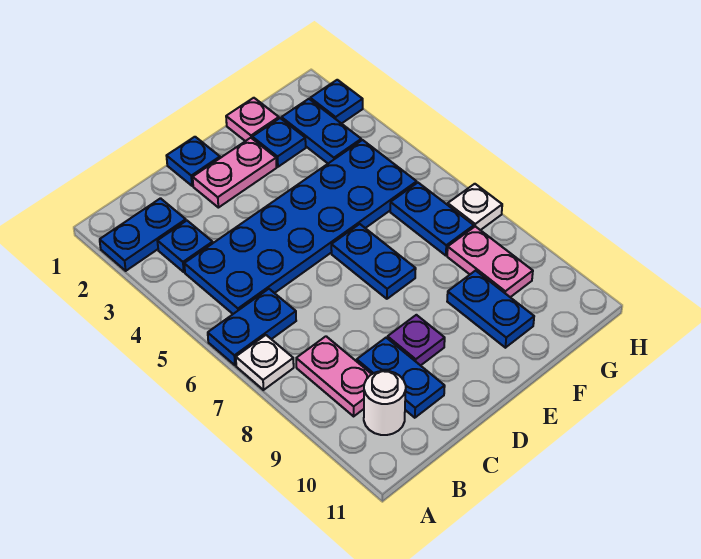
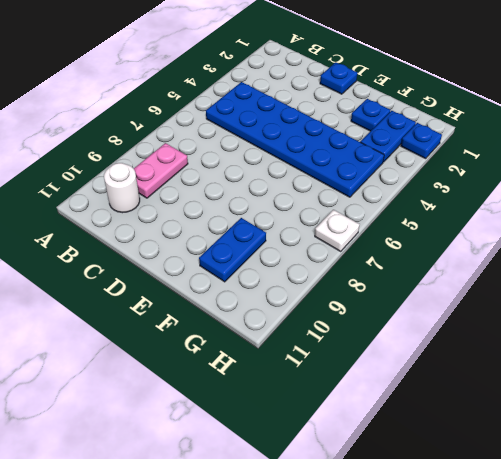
none -> blue plate A2:B2 level 1
none -> blue plate A6:B6 level 1
none -> white plate A7 level 1

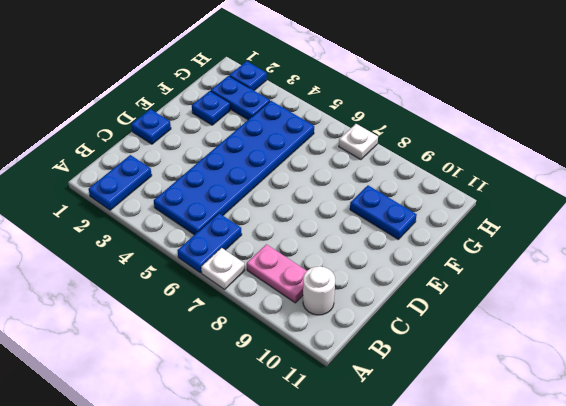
none -> blue plate B3 level 1
none -> blue plate C9:C10 level 1
none -> pink plate D2:E2 level 1

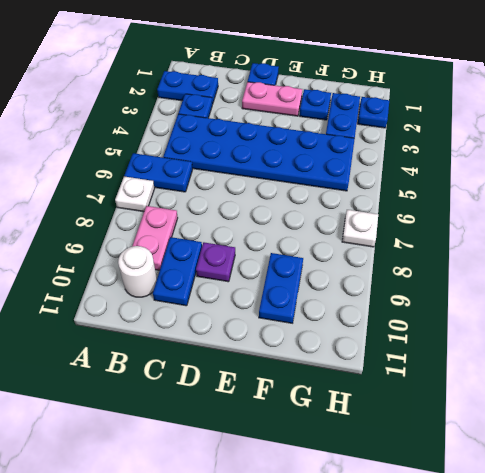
none -> blue plate E6:E7 level 1
none -> pink plate F1 level 1
none -> blue plate G6:G7 level 1

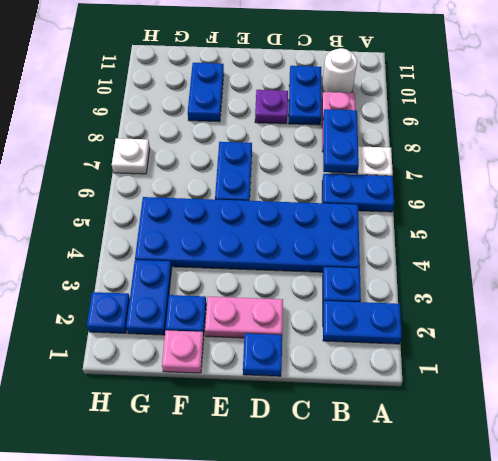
blue plate B7:B8 level 2 -> blue plate G6:G7 level 1
none -> pink plate G8:G9 level 1

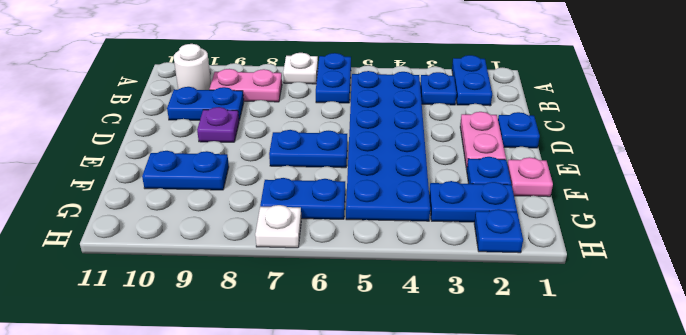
none -> pink plate G8:G9 level 1

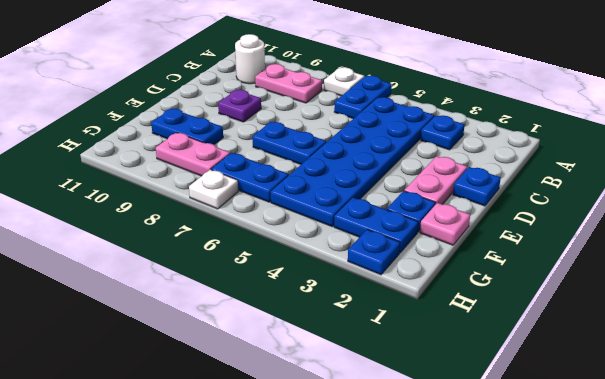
none -> blue plate A2:B2 level 1
none -> blue plate C9:C10 level 1

